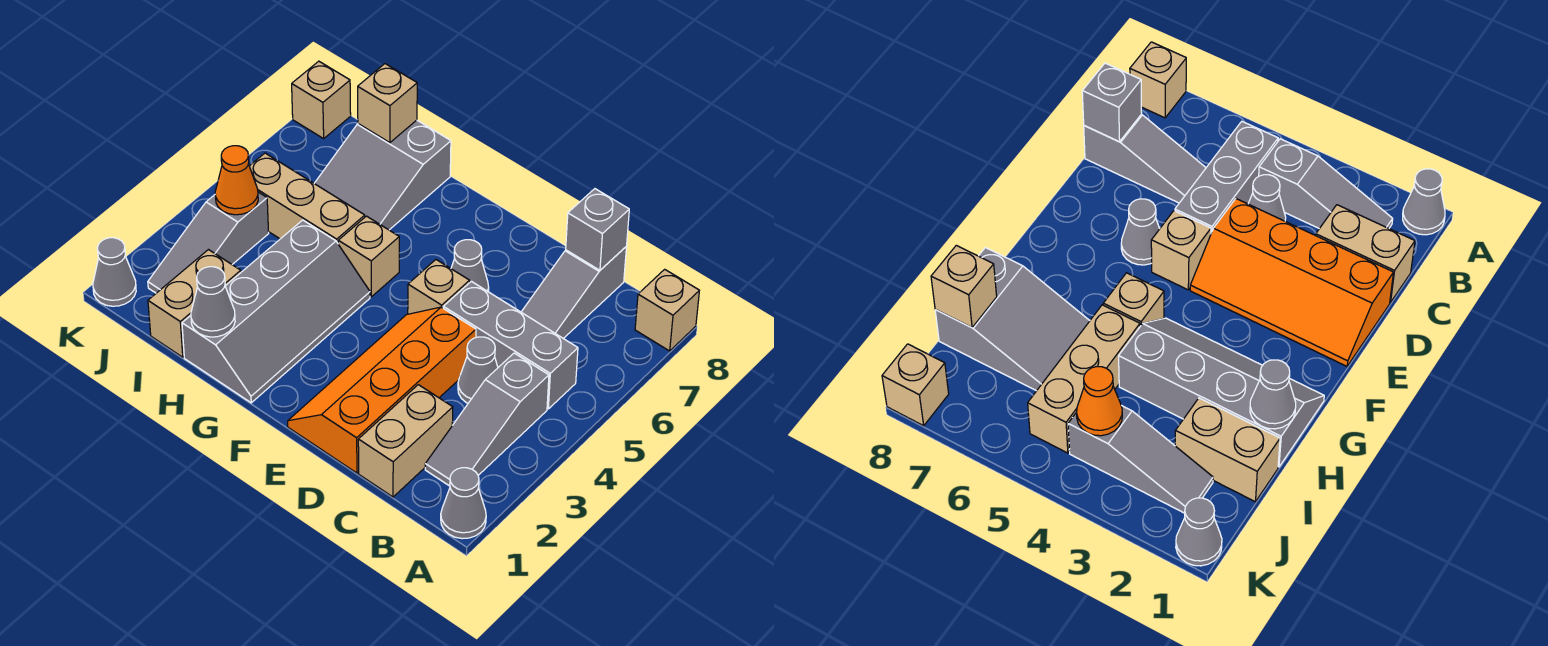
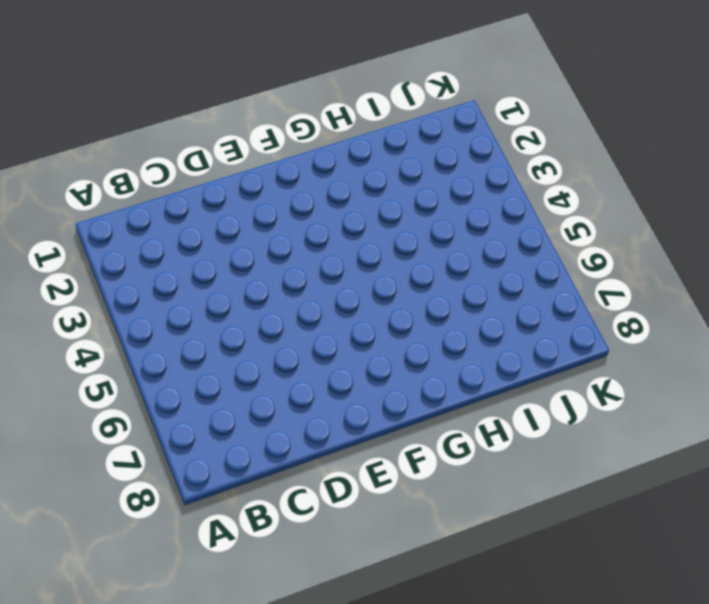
none -> grey cone A1 level 1
none -> tan brick A8 level 1
none -> grey slope B2:B4 level 1 top 4

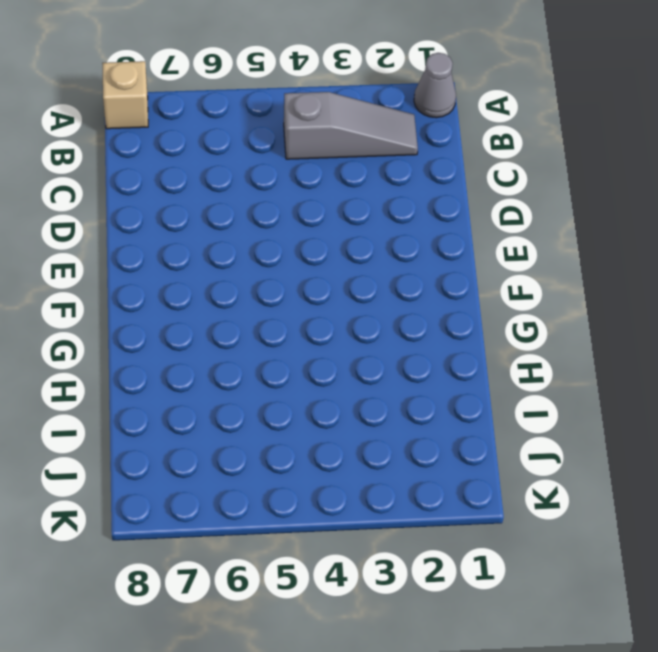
none -> grey brick B5:D5 level 1
none -> tan brick C1:C2 level 1
none -> grey cone C4 level 1

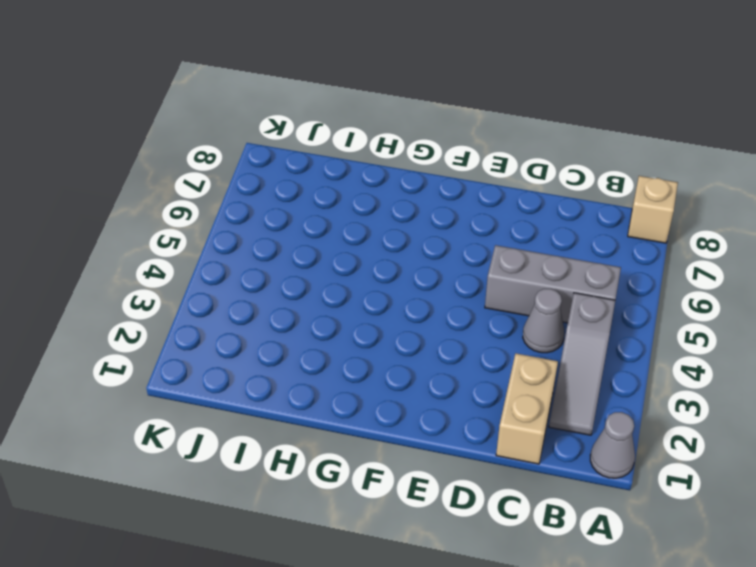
none -> grey slope C6:C8 level 1 top 8
none -> orange slope D1:E4 level 1 top D
none -> tan brick E5 level 1

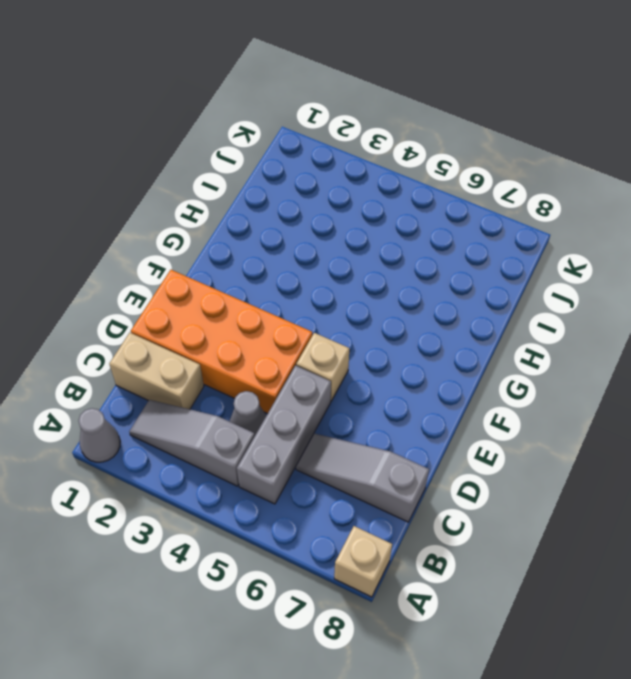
orange brick D1:E4 level 1 -> orange slope D1:E4 level 1 top D
none -> grey cone E6 level 1
none -> grey slope G1:H4 level 1 top H
none -> tan brick G5 level 1

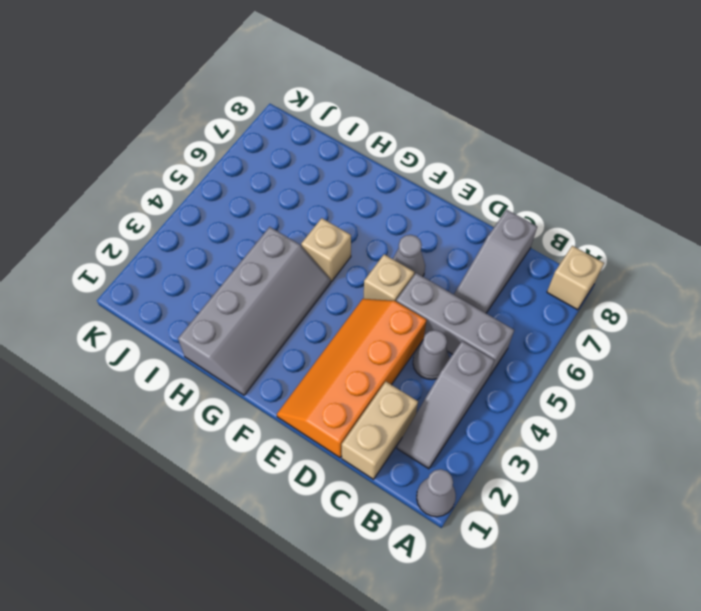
none -> tan brick H5:J5 level 1
none -> grey slope H6:I8 level 1 top 8
none -> tan brick I1:I2 level 1

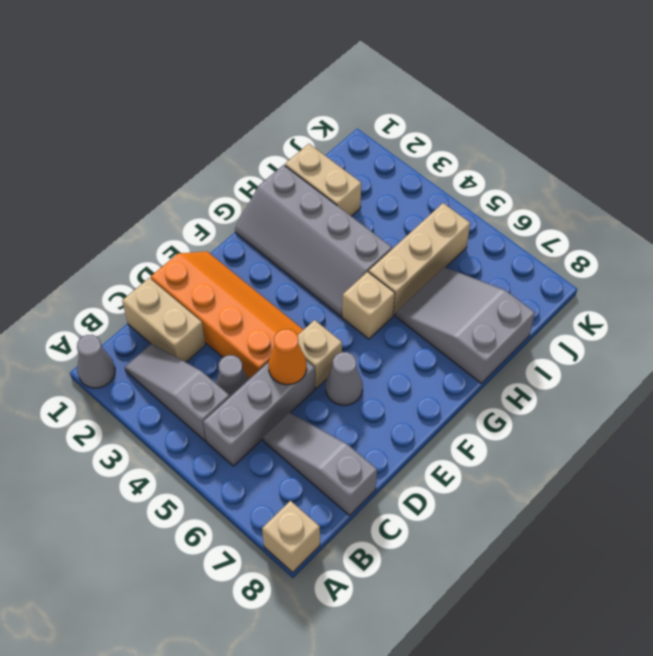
orange cone D5 level 2 -> orange cone J4 level 2
none -> grey slope J2:J4 level 1 top 4
none -> grey cone K1 level 1
none -> tan brick K8 level 1

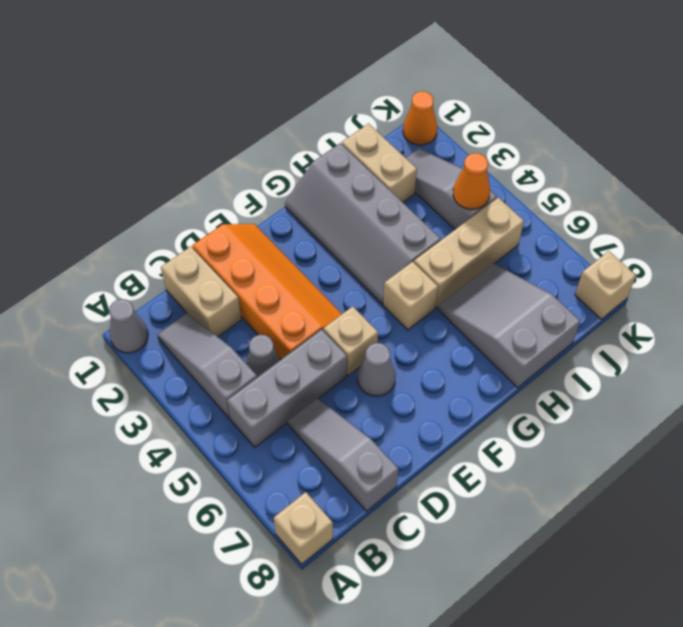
orange cone K1 level 1 -> grey cone K1 level 1
none -> grey brick C8 level 2
none -> grey cone H1 level 2
none -> tan brick I8 level 2

